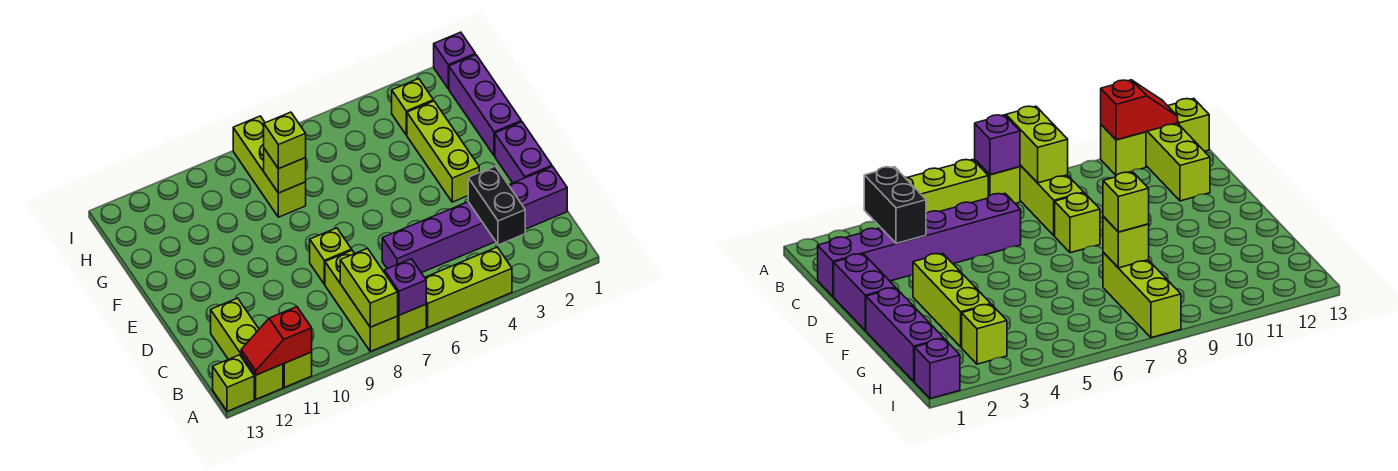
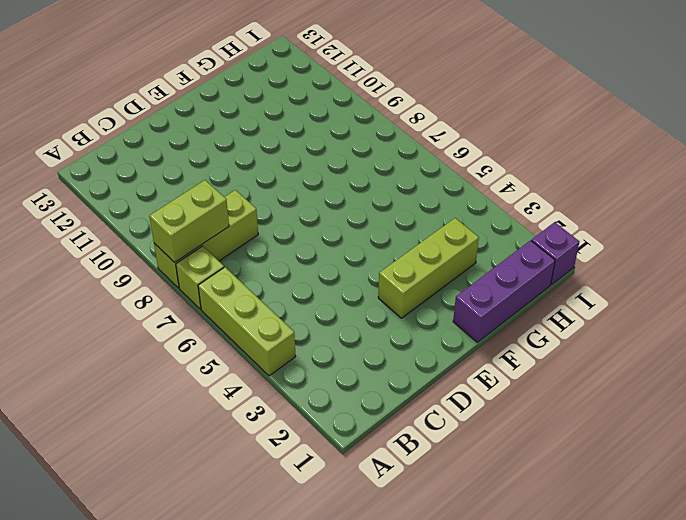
none -> lime brick A11 level 1
none -> lime brick A12:C12 level 1
none -> lime brick A13 level 1

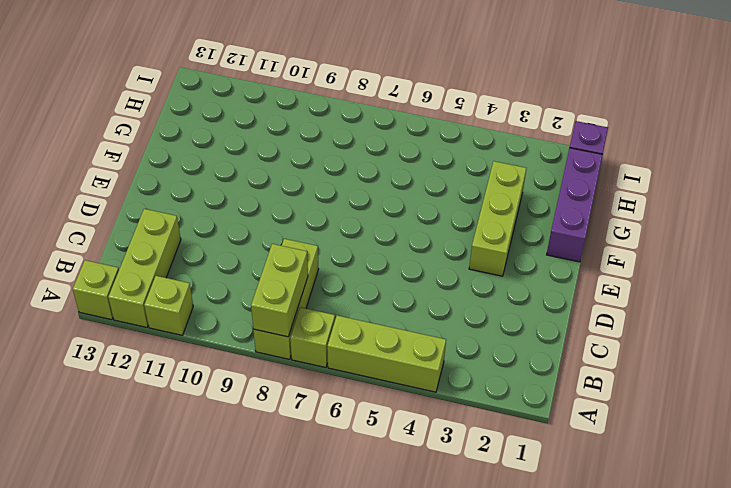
none -> purple brick C1:C6 level 1
none -> purple brick D1:E1 level 1
none -> lime brick D8 level 1

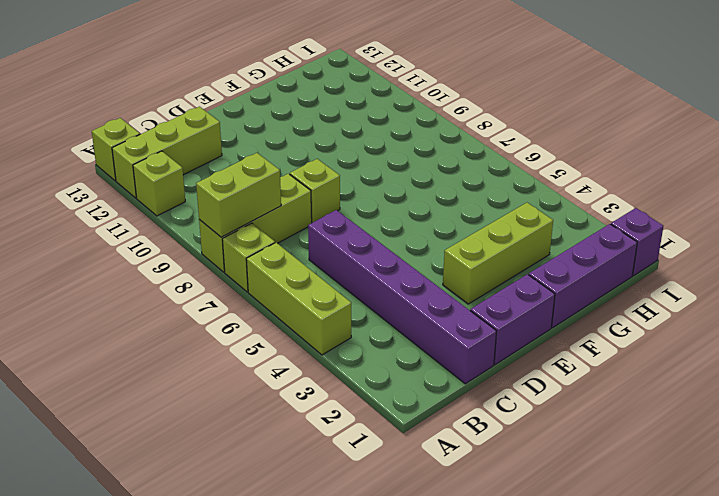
none -> lime brick G8:I8 level 1
none -> lime brick H3 level 1
none -> purple brick A7 level 2

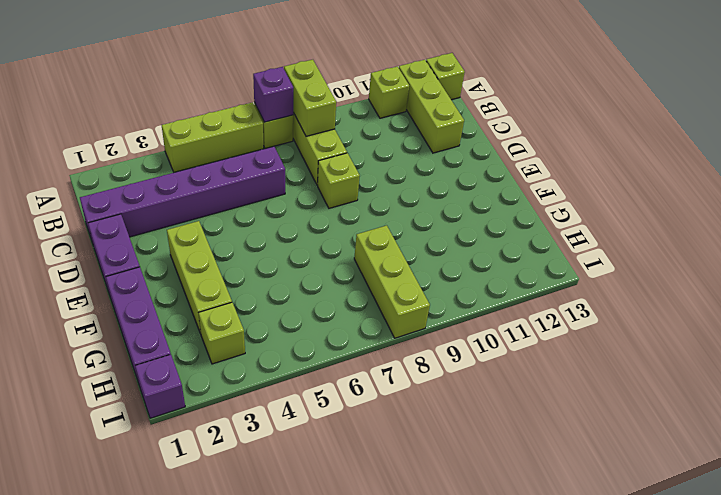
none -> red slope A11:A12 level 2 top 11
none -> black brick B3:C3 level 2
none -> lime brick G8 level 2

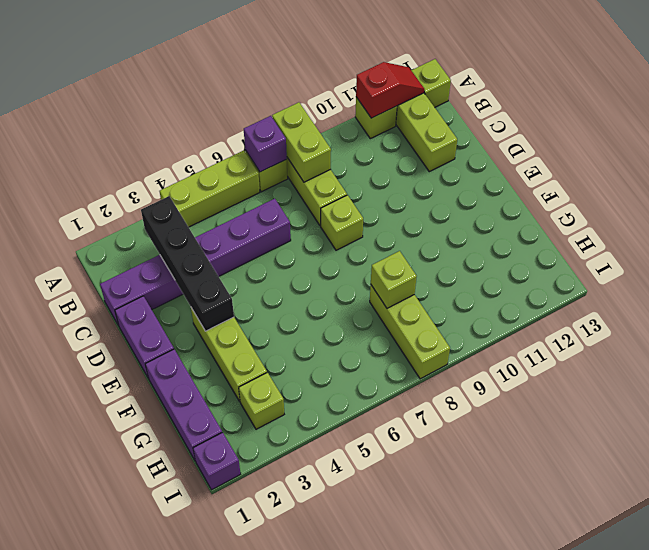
black brick B3:E3 level 2 -> black brick B3:C3 level 2
none -> lime brick G8 level 3

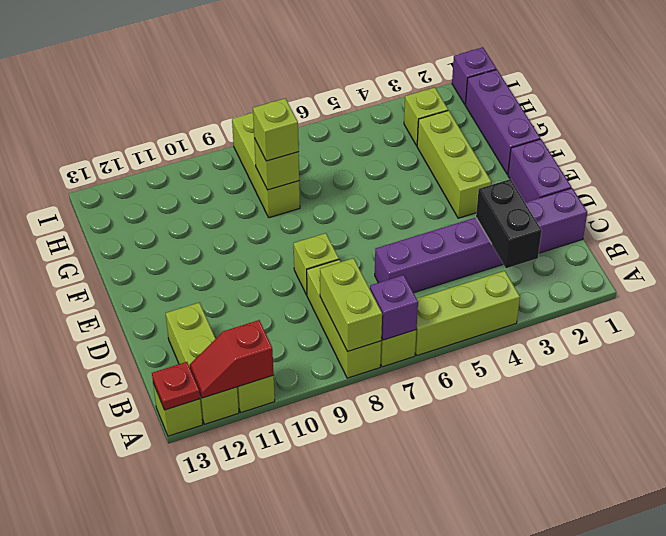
red plate A13 level 2 -> none

